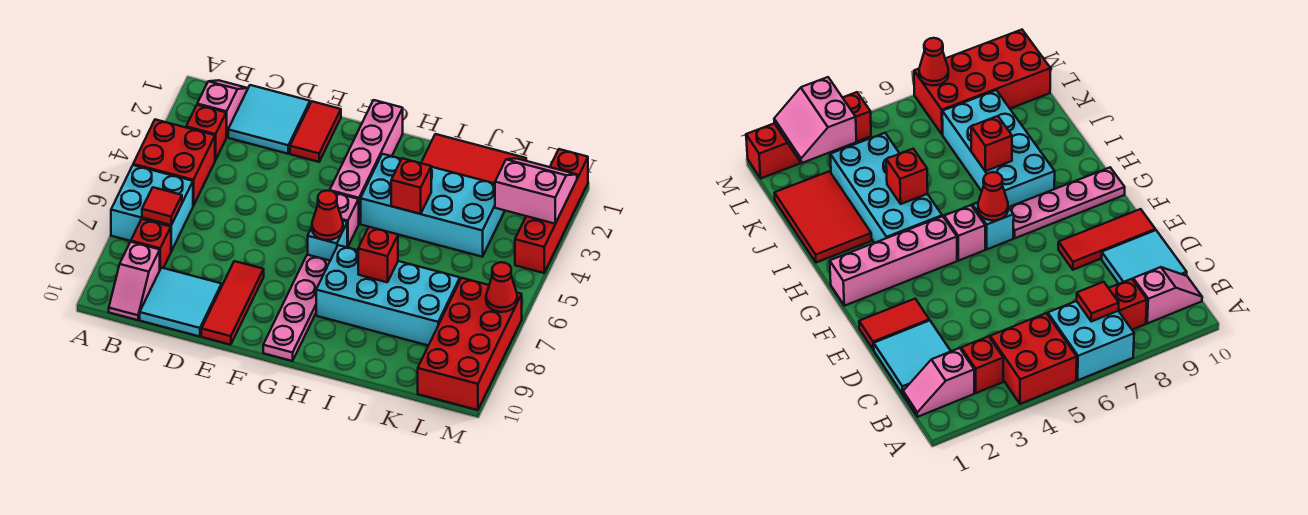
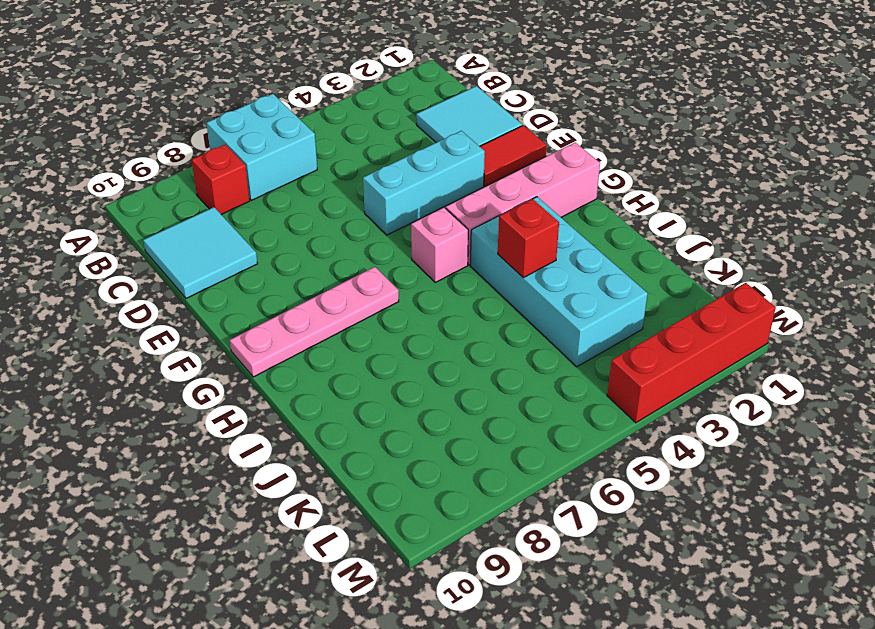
cyan brick E3:E5 level 1 -> none
none -> red brick A4:B5 level 1
none -> pink slope B1:B2 level 1 top 2
none -> red brick B3 level 1

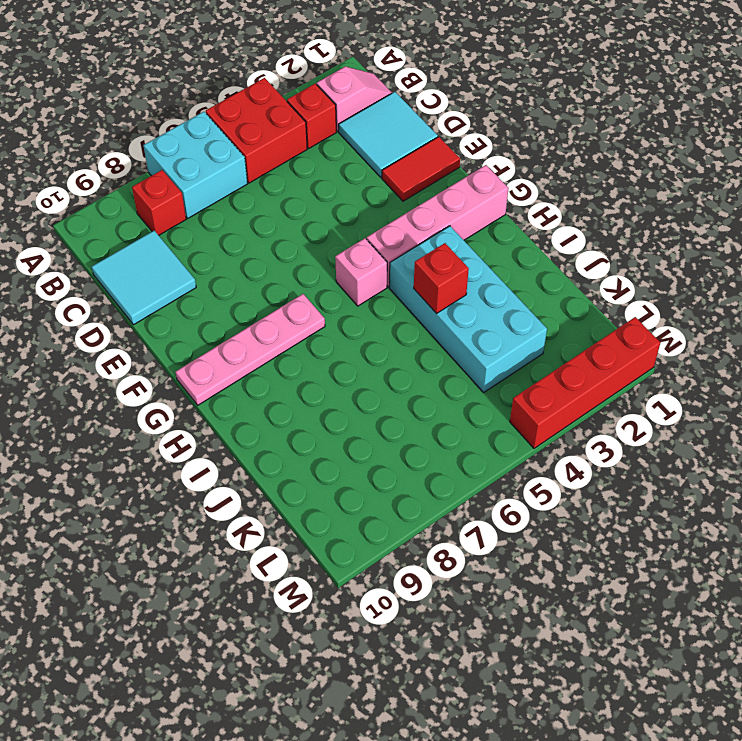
none -> pink slope B9:B10 level 1 top 9
none -> red tile E8:E10 level 1
none -> cyan brick G6 level 1

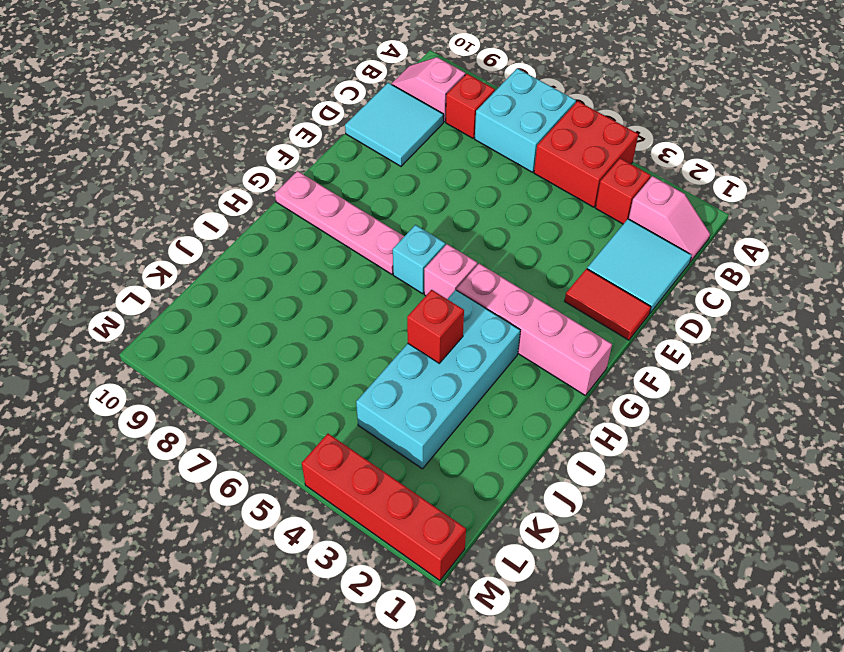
none -> red tile E8:E10 level 1
none -> cyan brick H7:K8 level 1
none -> red tile I1:K2 level 1

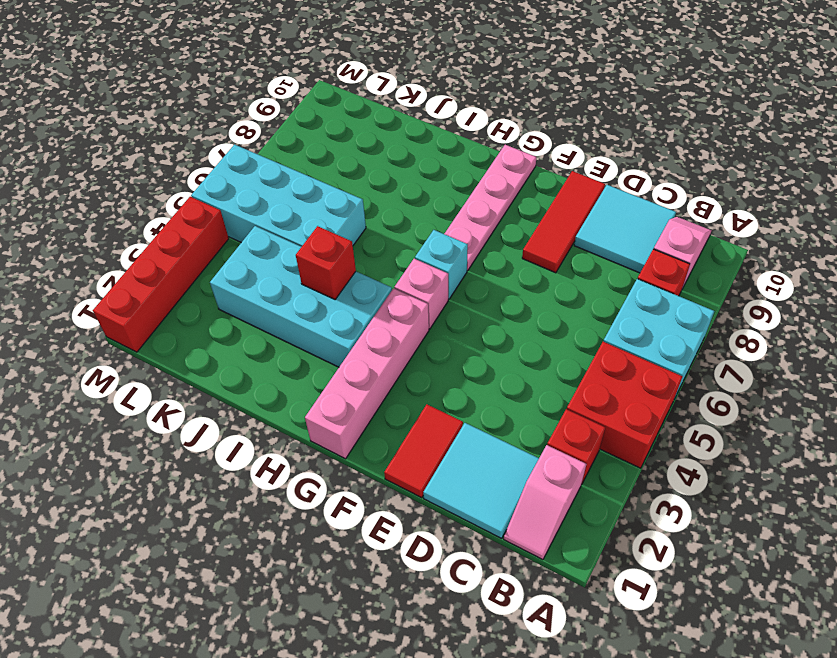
cyan brick J5:M6 level 1 -> cyan brick H7:K8 level 1
none -> red tile I1:K2 level 1
none -> red brick L7:M10 level 1
none -> red tile B7 level 2

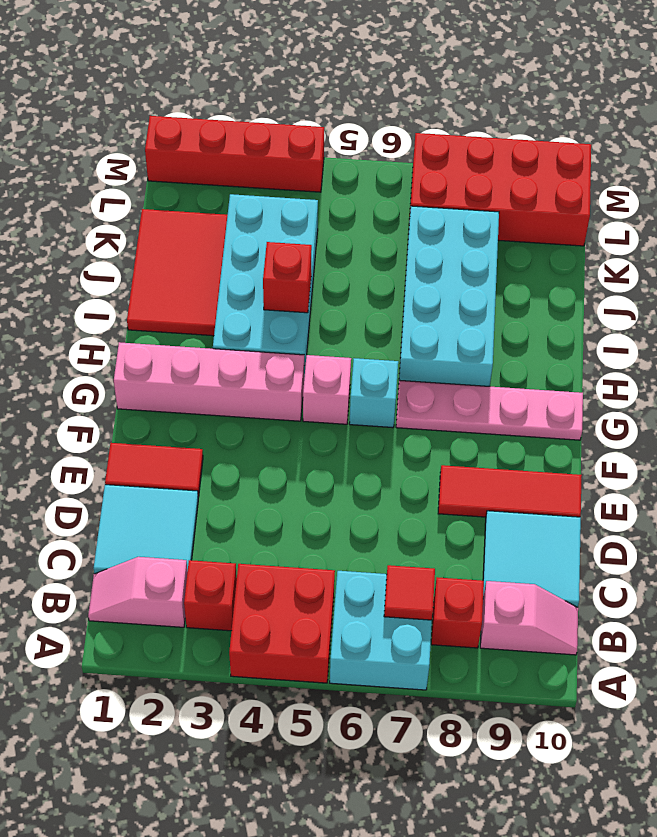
none -> red cone G6 level 2
none -> red brick I7 level 2
none -> pink slope L2:M3 level 2 top 3

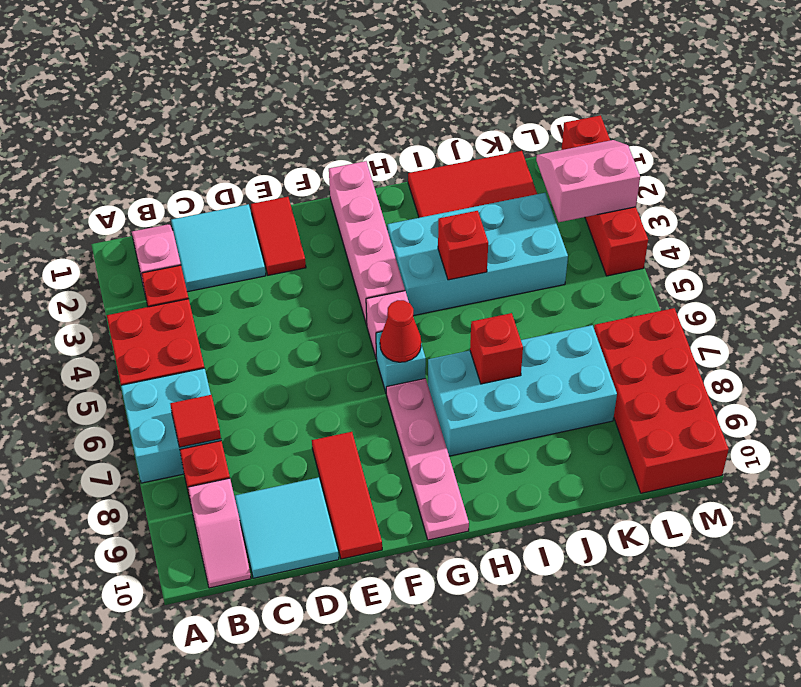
none -> red cone M7 level 2

